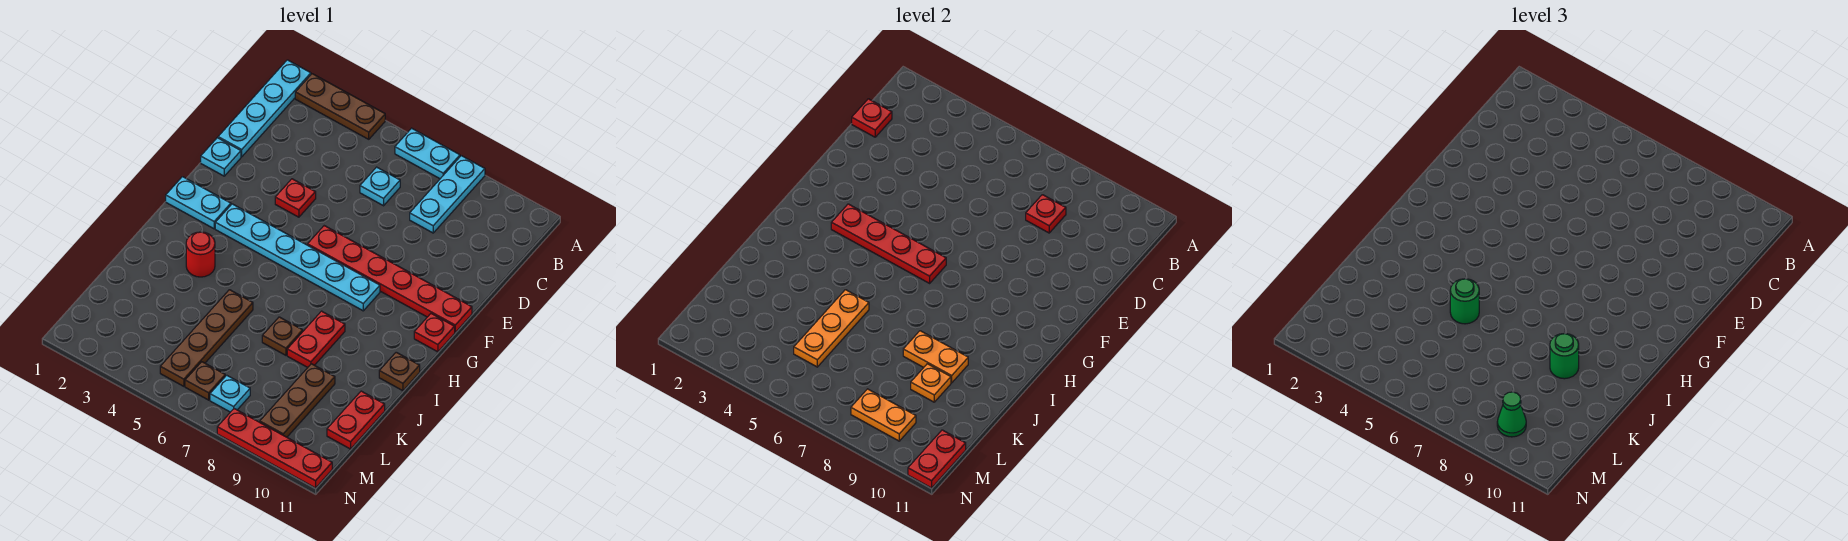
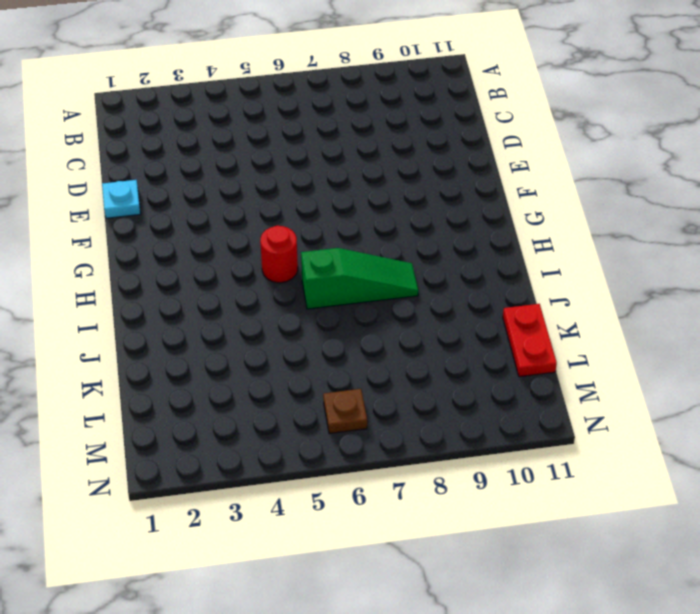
red round brick H5 level 1 -> red round brick I3 level 1
green slope I6:I8 level 1 top 6 -> red plate I8:J8 level 1
none -> cyan plate A1:D1 level 1
none -> brown plate A2:A4 level 1
none -> cyan plate A6:A7 level 1
none -> cyan plate A8:C8 level 1

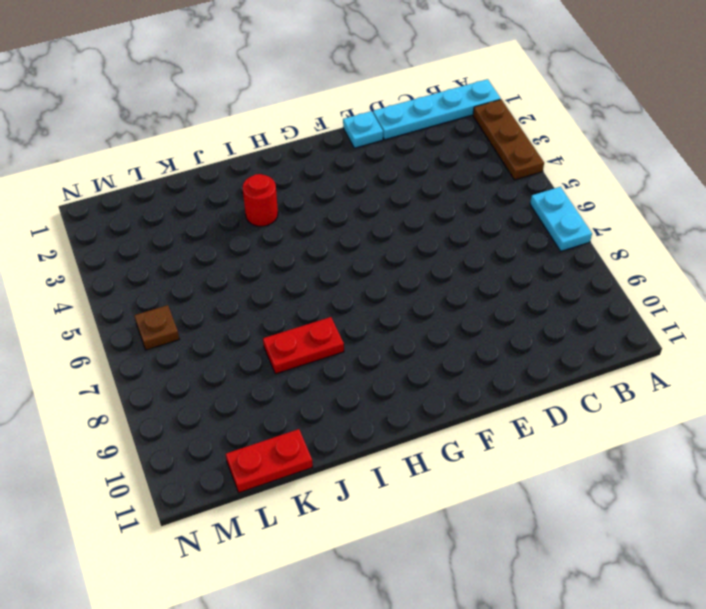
none -> cyan plate A8:C8 level 1
none -> cyan plate C6 level 1
none -> red plate E4 level 1
none -> red plate F6:F11 level 1

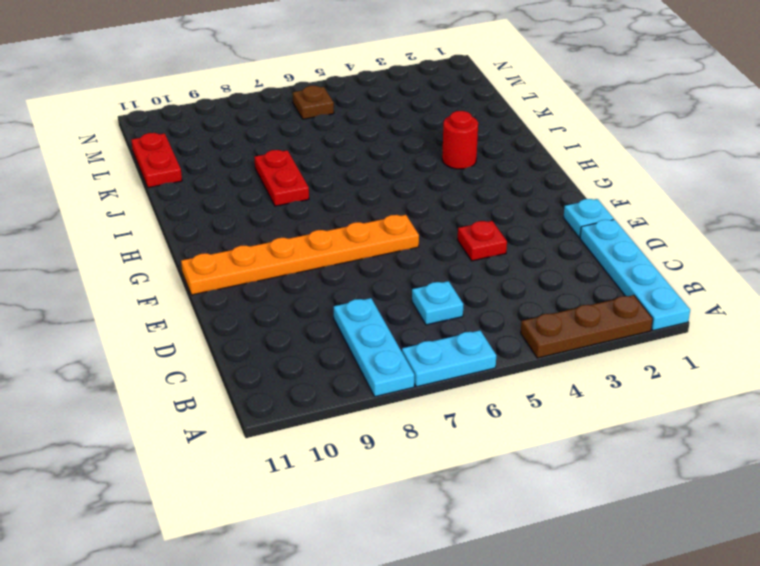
orange plate F6:F11 level 1 -> red plate F6:F11 level 1
none -> cyan plate G1:G2 level 1
none -> cyan plate G3:G8 level 1
none -> red plate G11 level 1
none -> brown plate I11 level 1

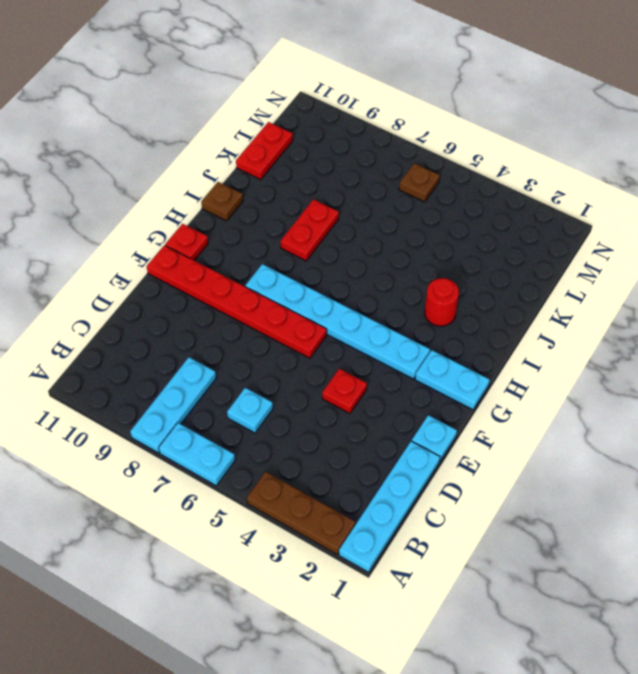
none -> brown plate J5:M5 level 1
none -> brown plate J7 level 1
none -> brown plate K9:M9 level 1
none -> cyan plate M7 level 1

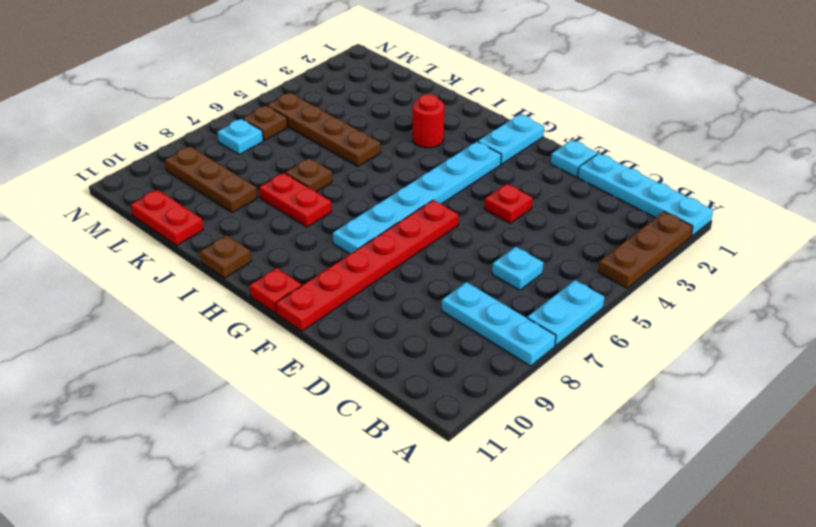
none -> red plate N8:N11 level 1
none -> red plate C1 level 2
none -> red plate C8 level 2
none -> red plate G3:G6 level 2

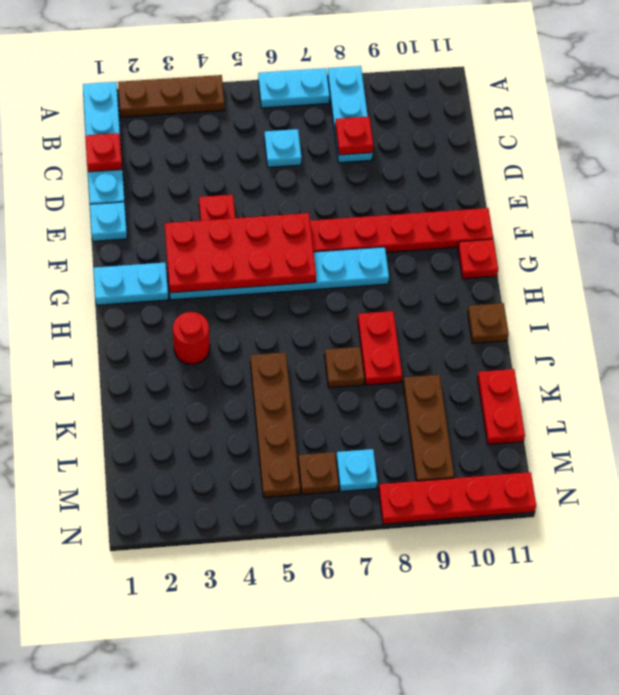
red plate F3:G6 level 2 -> red plate G3:G6 level 2
none -> orange plate J5:L5 level 2
none -> orange plate J8:J9 level 2
none -> orange plate K9 level 2
none -> orange plate M8:M9 level 2

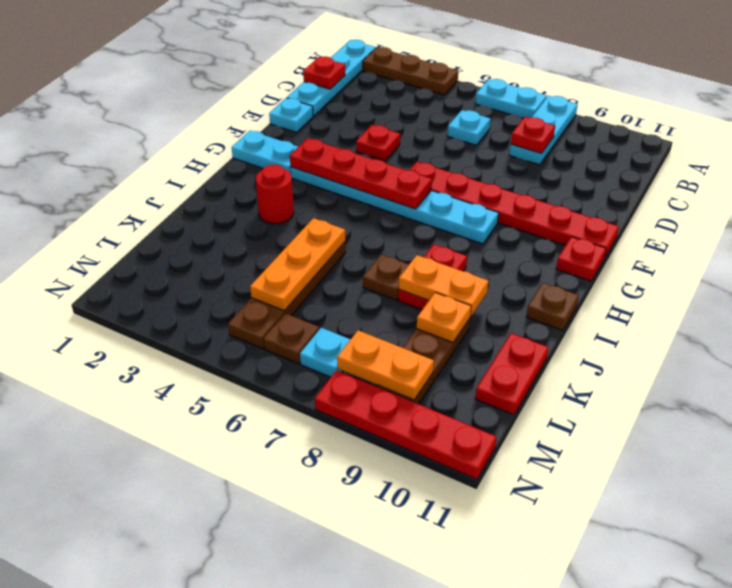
none -> red plate M11:N11 level 2
none -> green round brick J5 level 3
none -> green round brick J9 level 3
none -> green cone M9 level 3

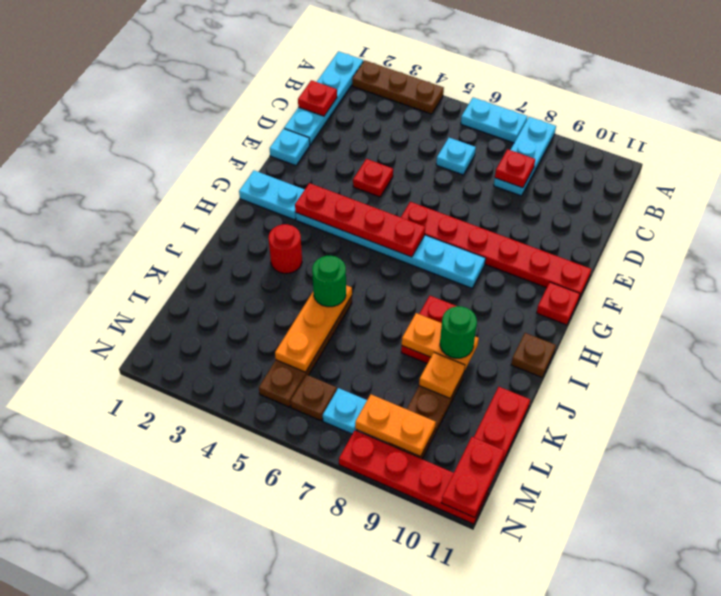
none -> brown plate J7 level 1
none -> green cone M9 level 3

